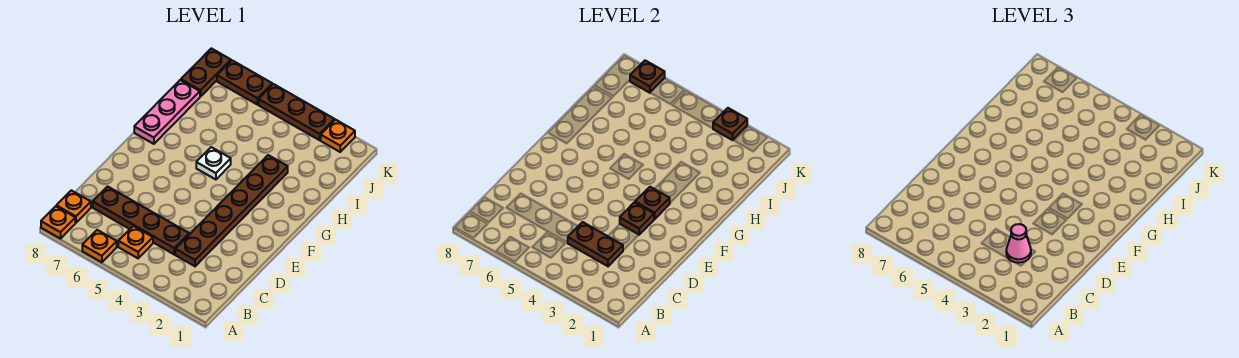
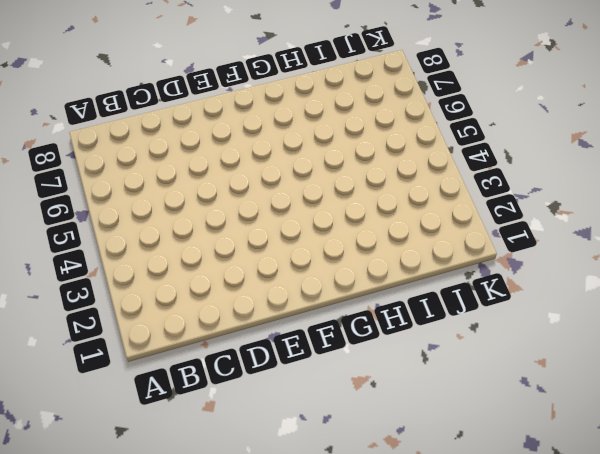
none -> orange plate A6 level 1
none -> orange plate A8 level 1
none -> orange plate B5 level 1

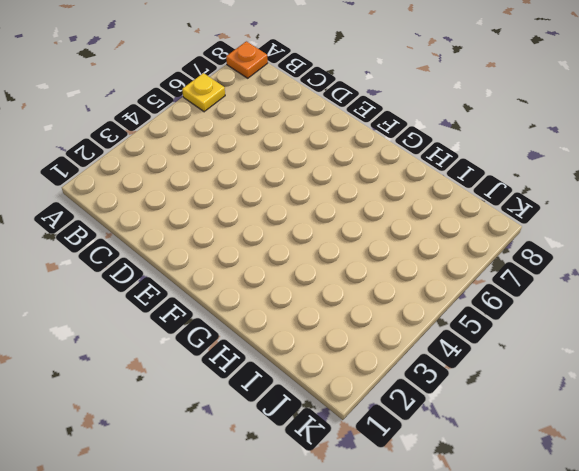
yellow plate A6 level 1 -> orange plate A6 level 1
none -> orange plate B5 level 1
none -> orange plate B8 level 1
none -> brown plate C3:H3 level 1

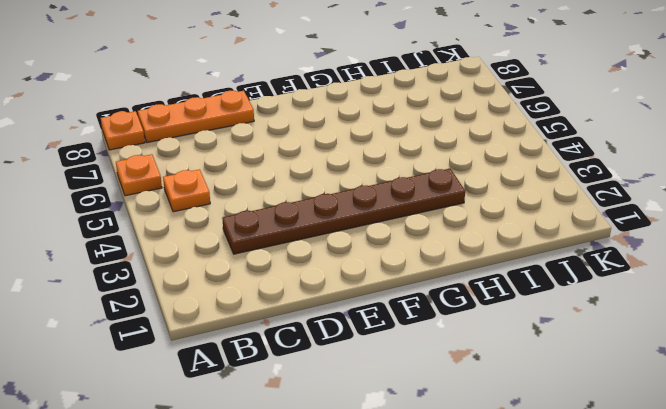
orange plate B8:D8 level 1 -> orange plate B8 level 1
none -> brown plate C4:C7 level 1
none -> white plate G5 level 1
none -> pink plate G8:I8 level 1

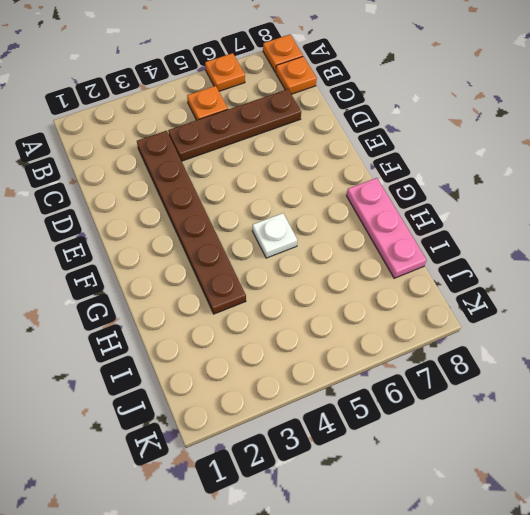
none -> brown plate J8:K8 level 1
none -> orange plate K2 level 1
none -> brown plate K3:K5 level 1

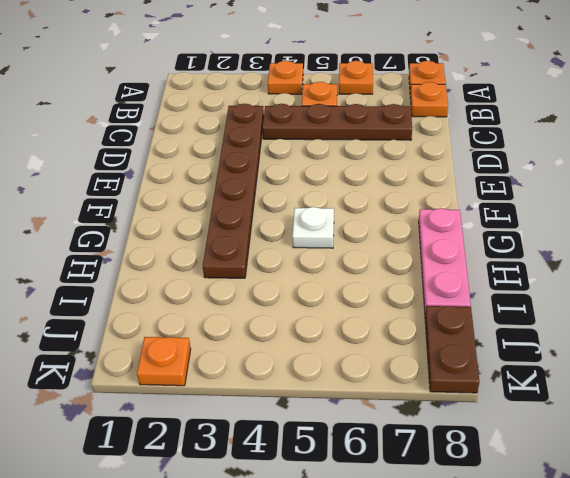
orange plate A4 level 1 -> none
none -> brown plate K3:K5 level 1
none -> brown plate K6:K7 level 1
none -> brown plate C3:C4 level 2

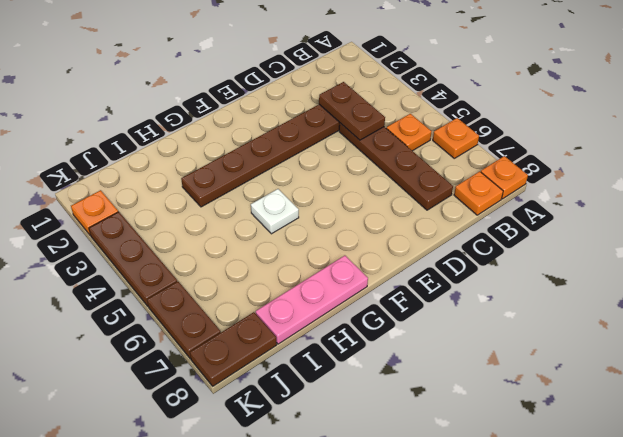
none -> brown plate E3 level 2
none -> brown plate F3 level 2
none -> brown plate K3 level 2

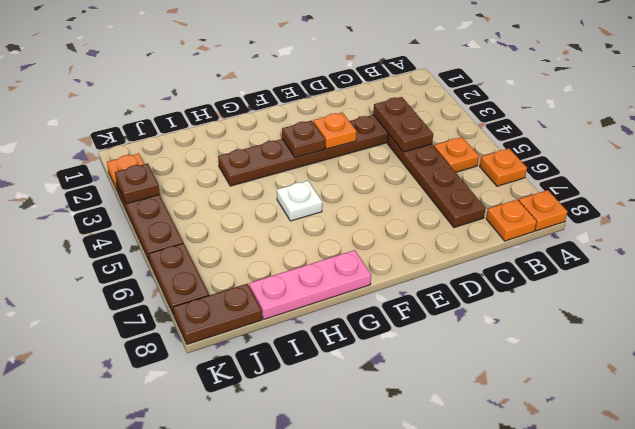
orange plate E3 level 2 -> brown plate E3 level 2
none -> brown plate K7 level 2
none -> pink cone C3 level 3

